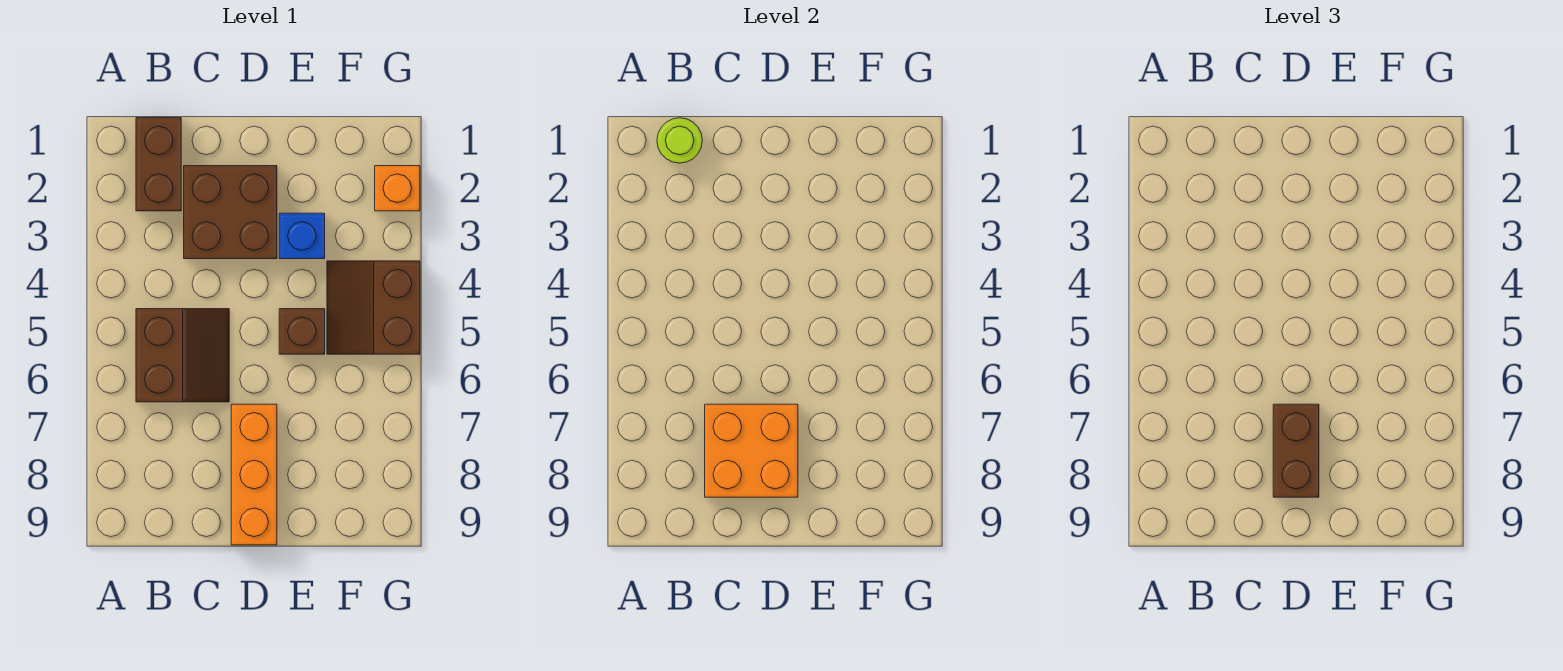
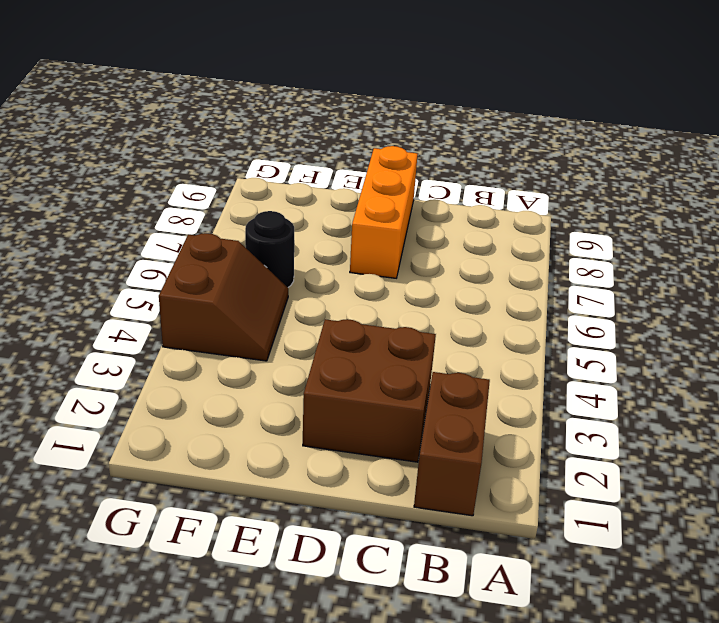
black round brick F6 level 1 -> none
none -> brown slope B5:C6 level 1 top B
none -> blue brick E3 level 1

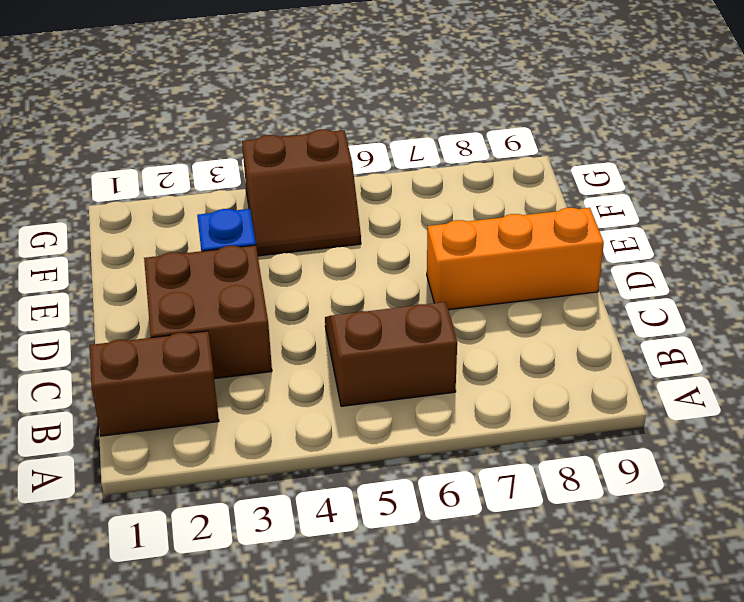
none -> brown brick E5 level 1
none -> orange brick G2 level 1

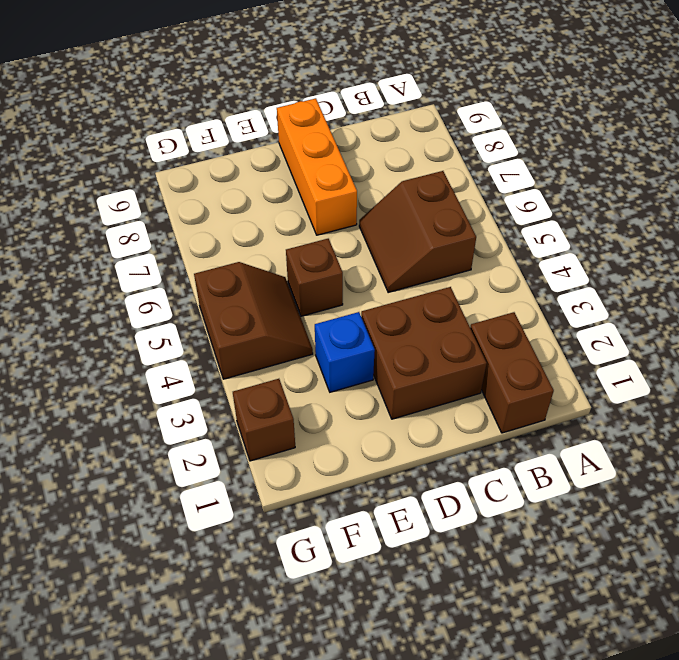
brown brick G2 level 1 -> orange brick G2 level 1
none -> lime round brick B1 level 2
none -> orange brick C7:D8 level 2

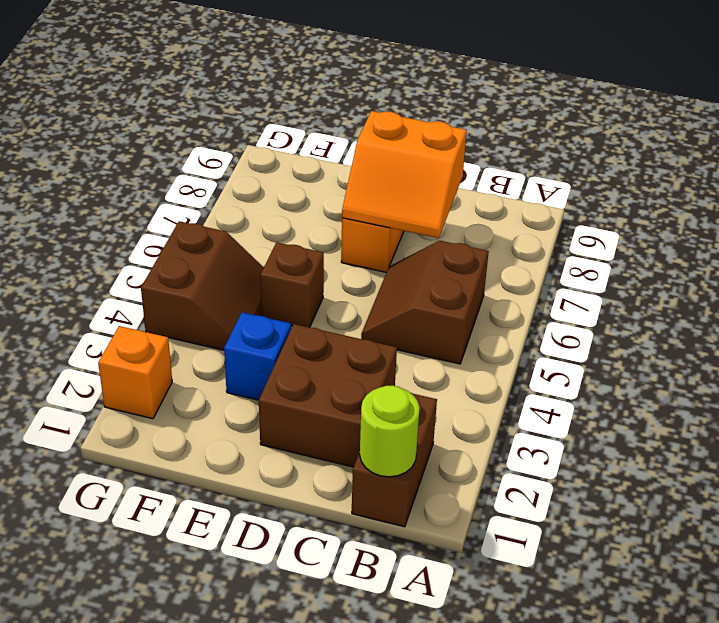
orange slope C7:D8 level 2 top 8 -> orange brick C7:D8 level 2
none -> brown brick D7:D8 level 3

